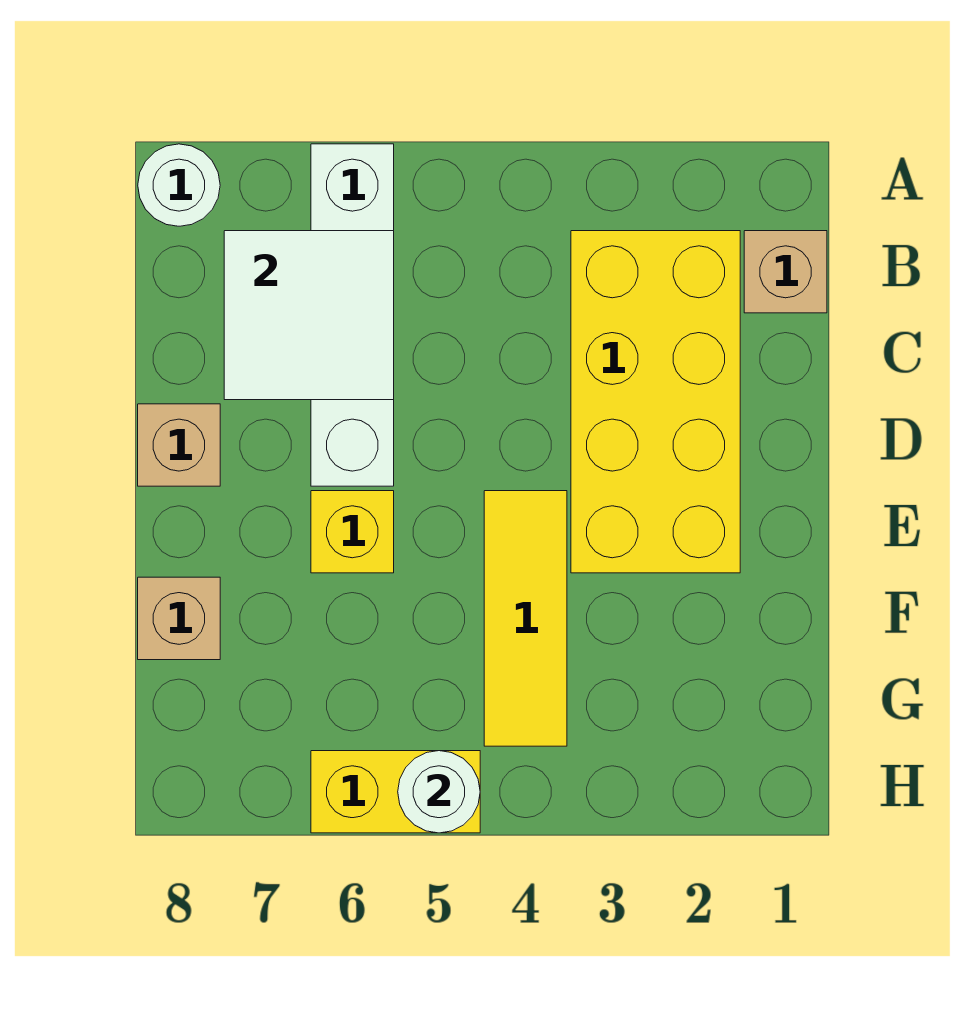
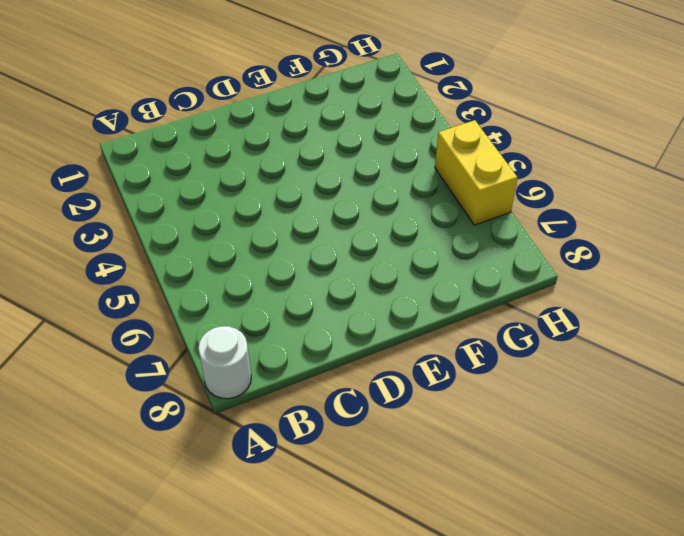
none -> white brick A6:D6 level 1
none -> tan brick B1 level 1

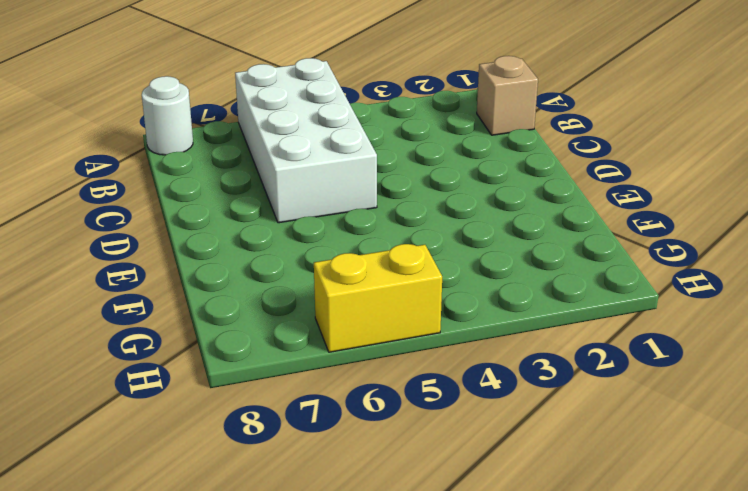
white brick A5:D6 level 1 -> white brick A6:D6 level 1
none -> yellow brick B2:E3 level 1
none -> tan brick D8 level 1

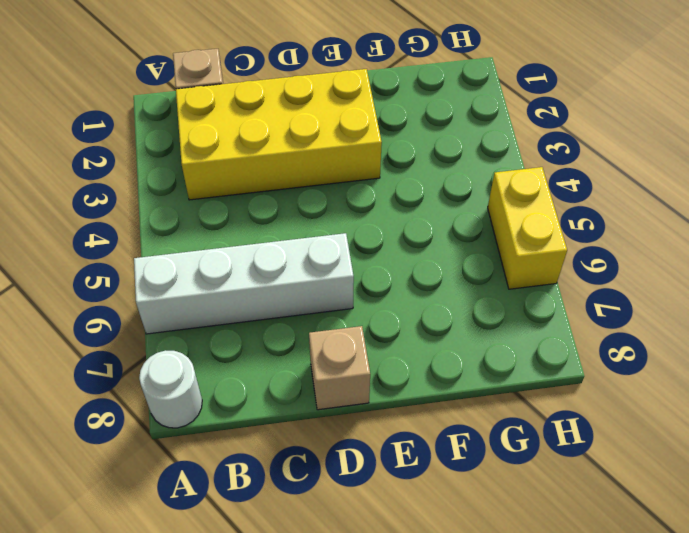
none -> yellow tile E4:G4 level 1
none -> yellow brick E6 level 1

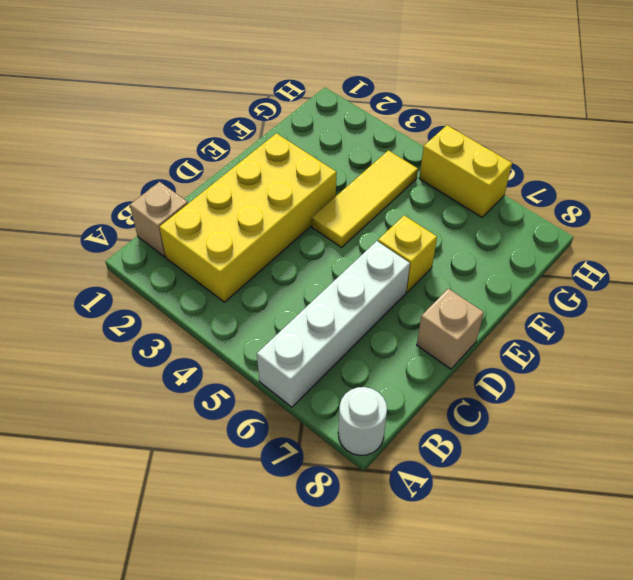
none -> tan brick F8 level 1
none -> white tile B6:C7 level 2

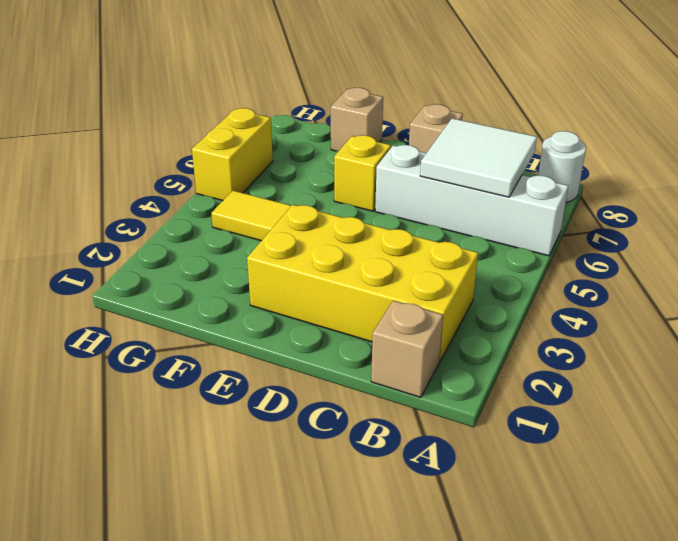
none -> white round brick H5 level 2

